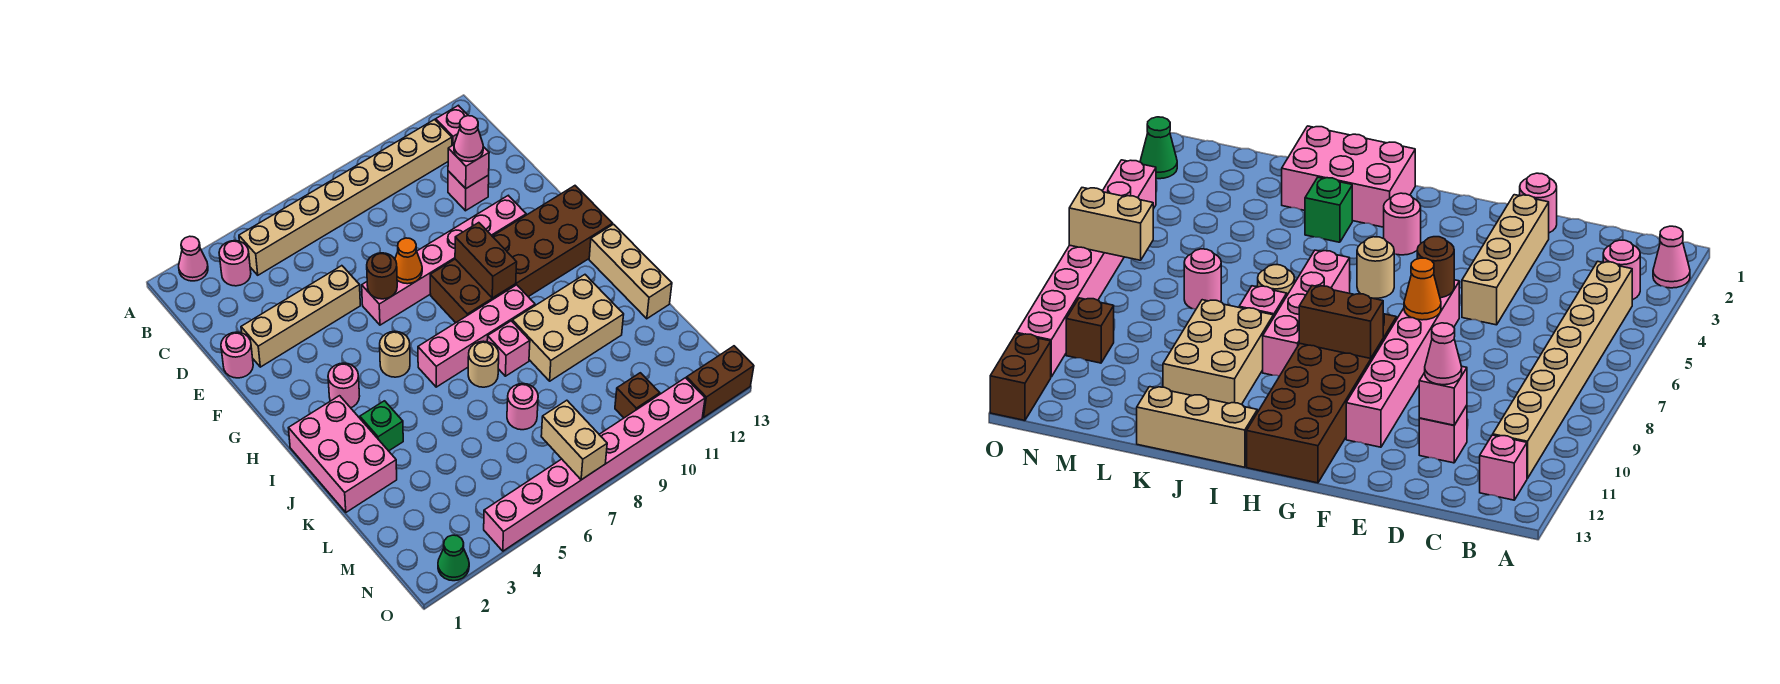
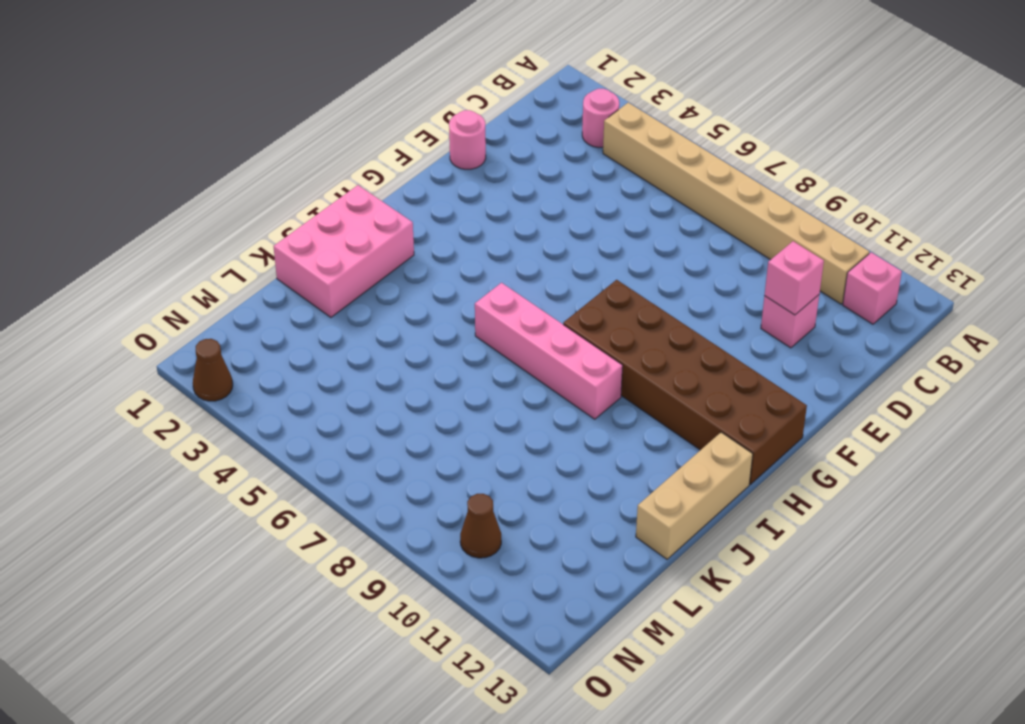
brown cone N10 level 1 -> brown brick N10 level 1
brown cone O2 level 1 -> green cone O2 level 1
none -> pink cone A2 level 1
none -> tan brick E2:E5 level 1
none -> pink brick F6:F11 level 1

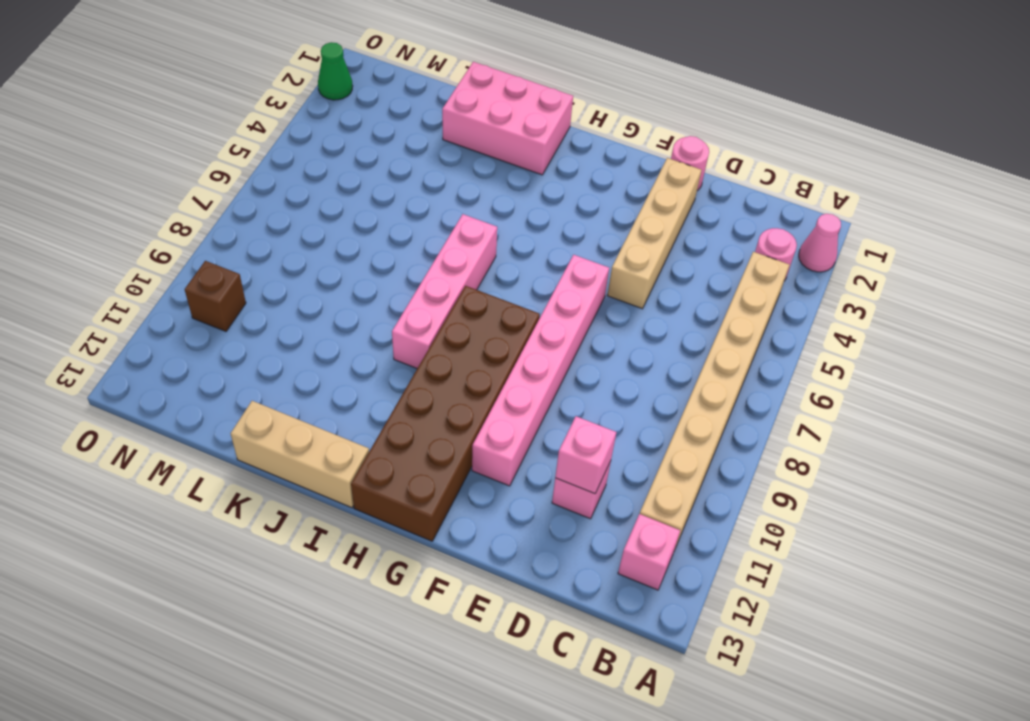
none -> pink round brick H3 level 1
none -> tan round brick H5 level 1
none -> green brick J3 level 1

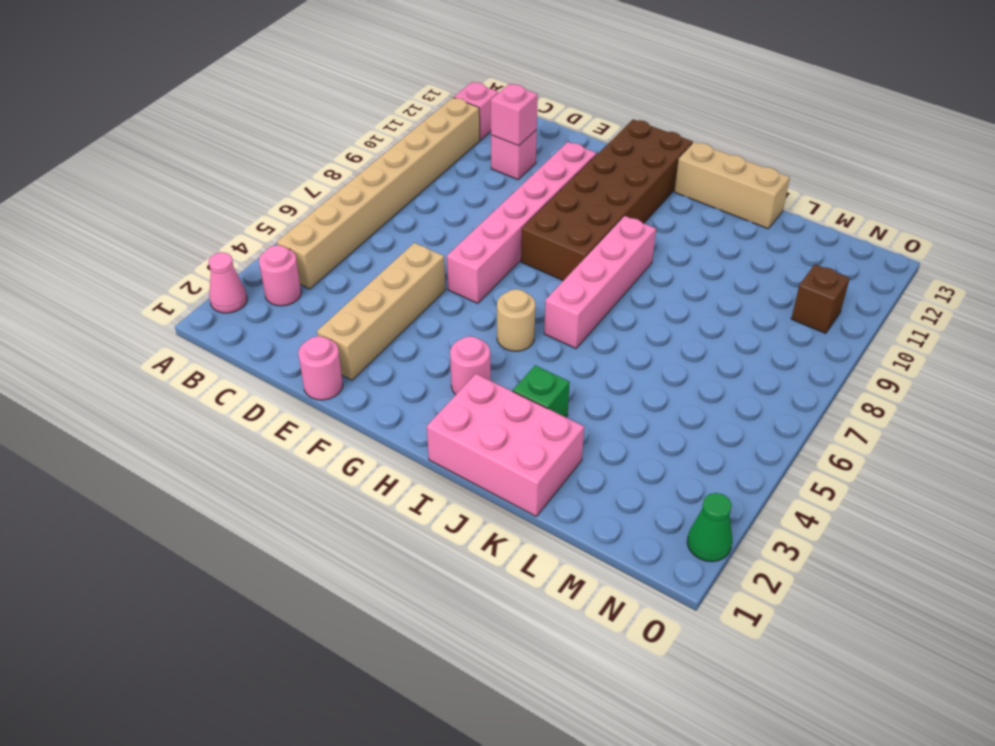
none -> tan round brick J7 level 1
none -> pink brick J8 level 1
none -> tan brick J9:K11 level 1

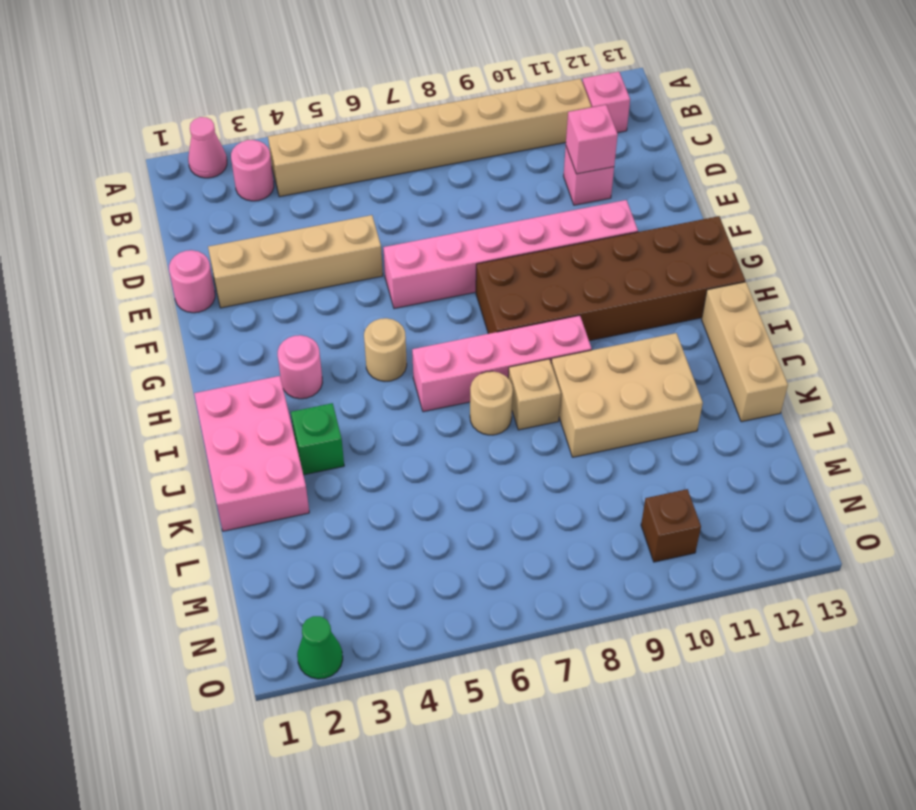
tan brick J8 level 1 -> pink brick J8 level 1
none -> pink round brick L7 level 1
none -> pink brick O4:O11 level 1
none -> brown brick O12:O13 level 1

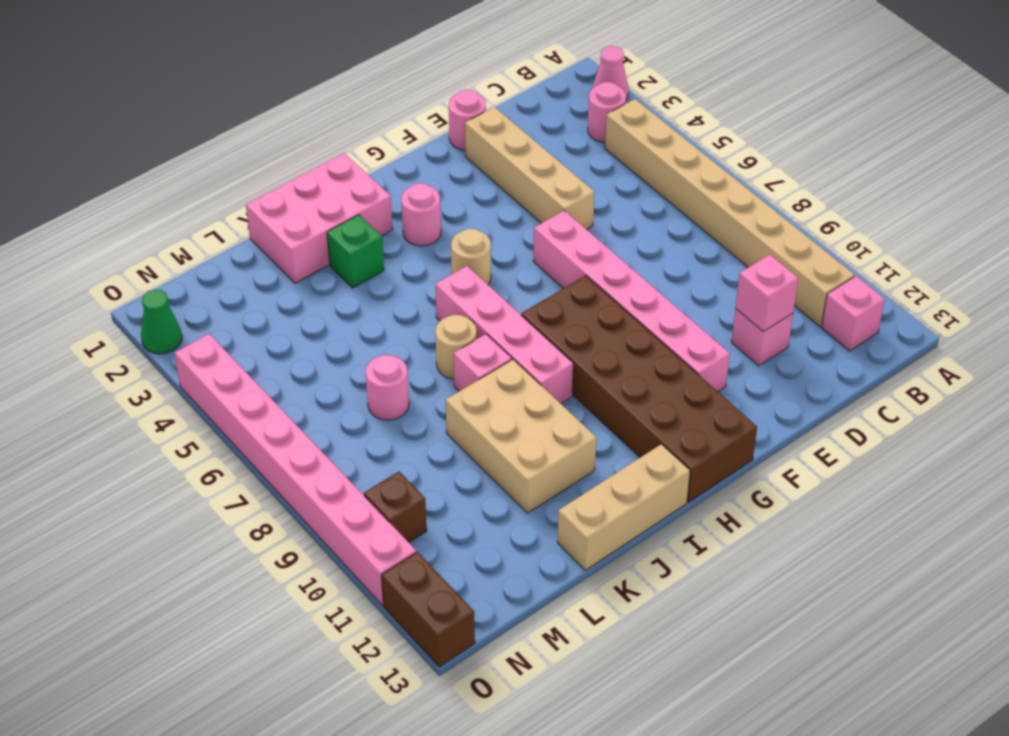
none -> brown round brick F6 level 2
none -> orange cone F7 level 2
none -> brown brick G9:H9 level 2

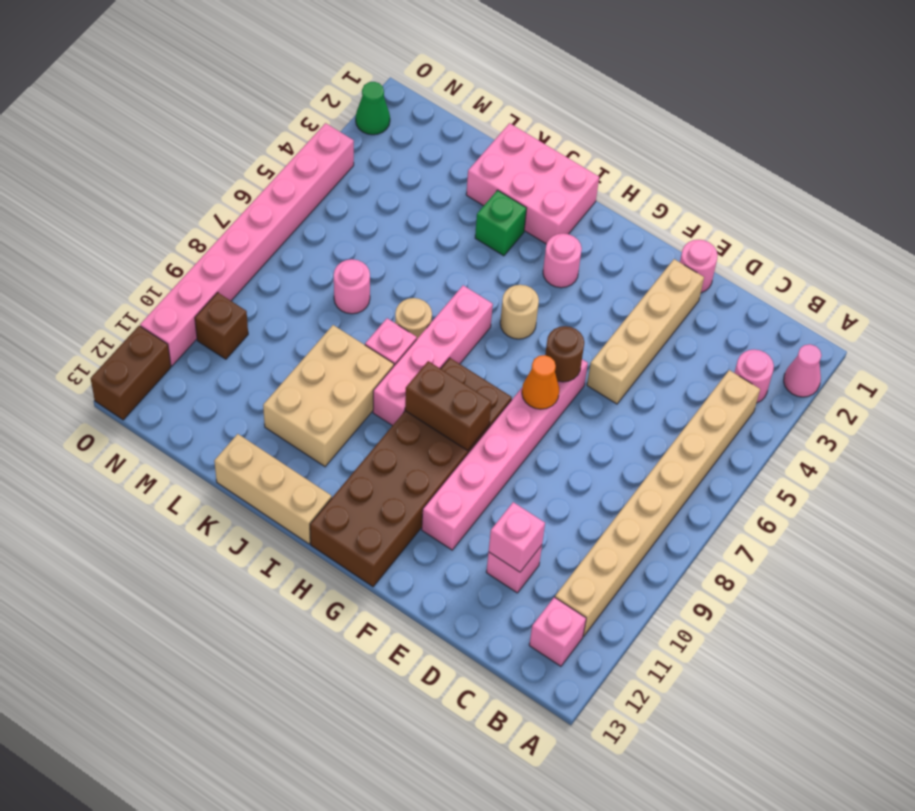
none -> tan brick N7:O7 level 2
none -> pink cone D11 level 3

